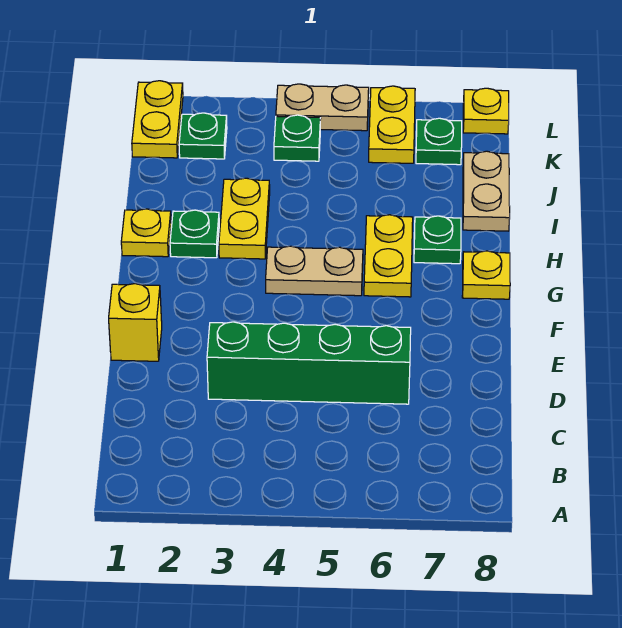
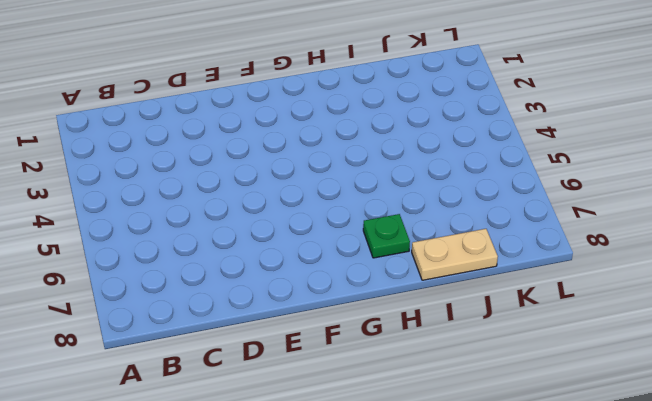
none -> green brick D3:D6 level 1
none -> yellow brick E1 level 1
none -> tan plate G4:G5 level 1

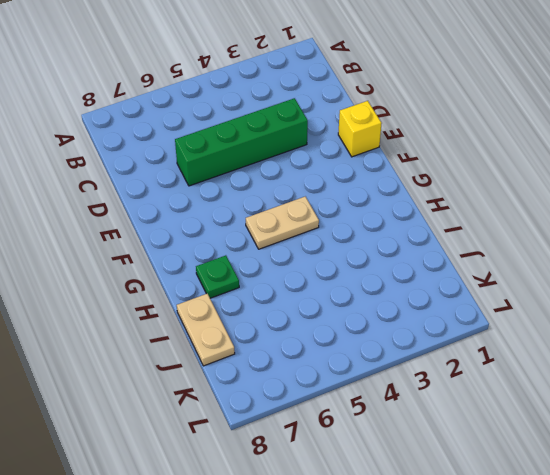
none -> yellow plate G6:H6 level 1
none -> yellow plate G8 level 1
none -> yellow plate H1 level 1

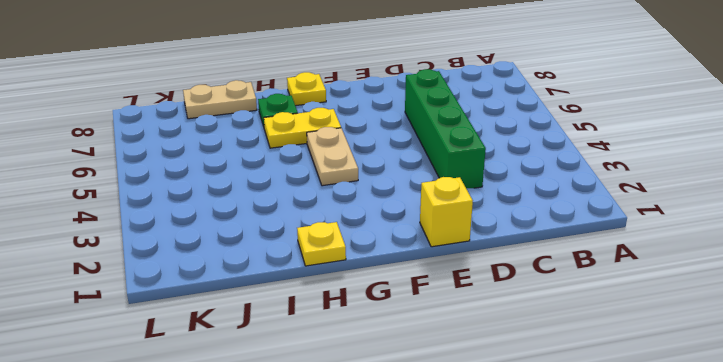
none -> green plate H2 level 1
none -> yellow plate H3:I3 level 1
none -> yellow plate K1:L1 level 1

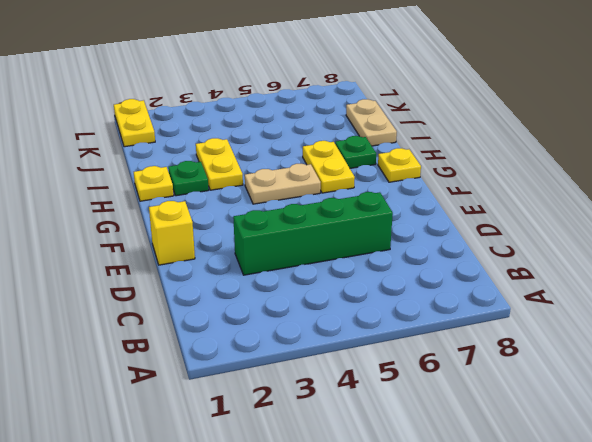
none -> green plate K2 level 1
none -> green plate K4 level 1
none -> yellow plate K6:L6 level 1

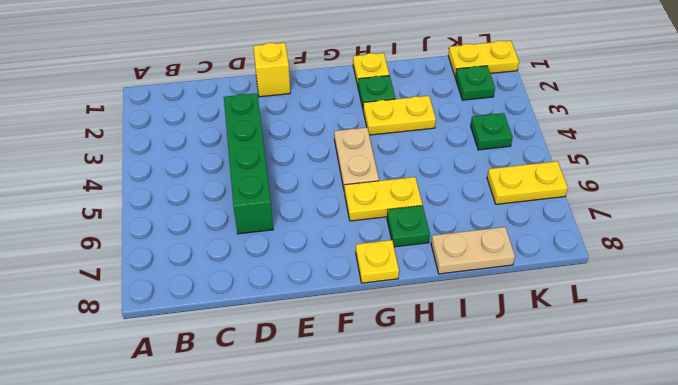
none -> green plate K7 level 1
none -> tan plate L4:L5 level 1
none -> yellow plate L8 level 1

